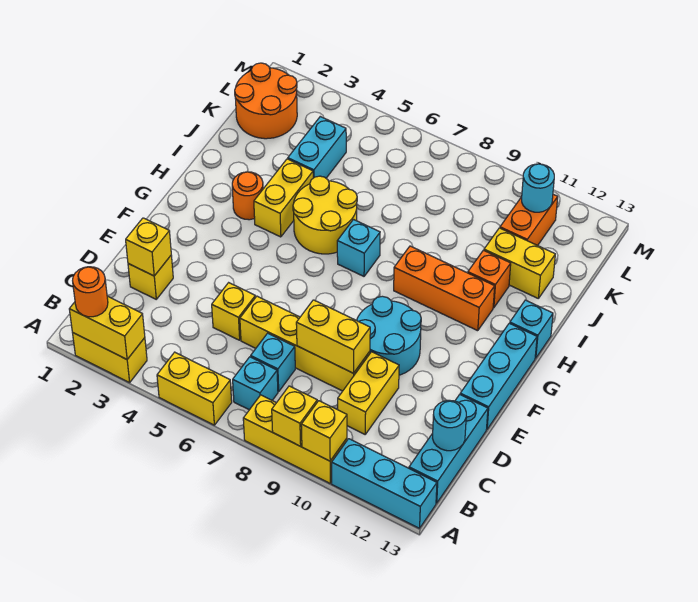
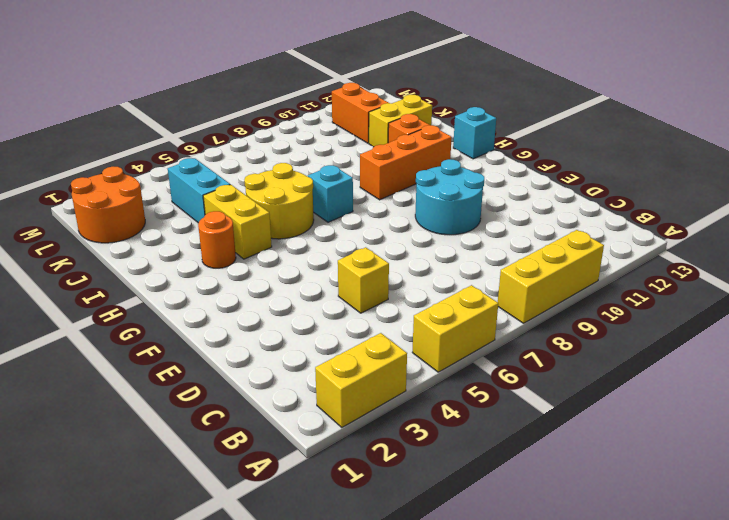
none -> cyan brick A11:A13 level 1
none -> cyan brick B7 level 1
none -> cyan brick B13:D13 level 1
none -> cyan brick C7 level 1

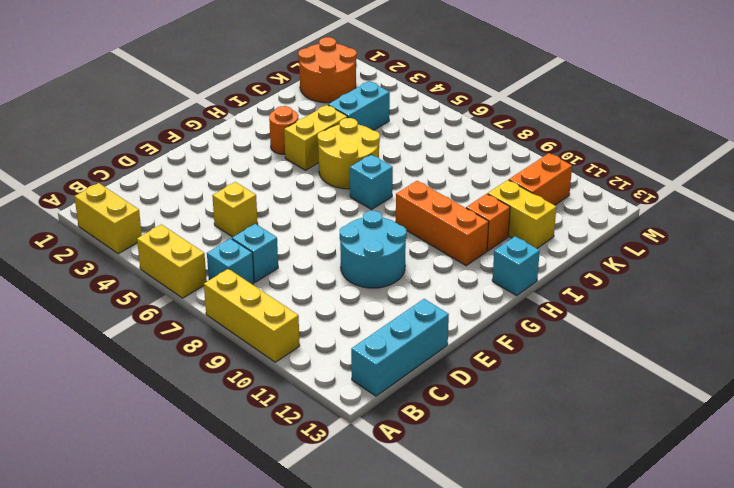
none -> cyan brick A11:A13 level 1
none -> yellow brick C10:D10 level 1
none -> yellow brick D2 level 1
none -> yellow brick D6:D9 level 1

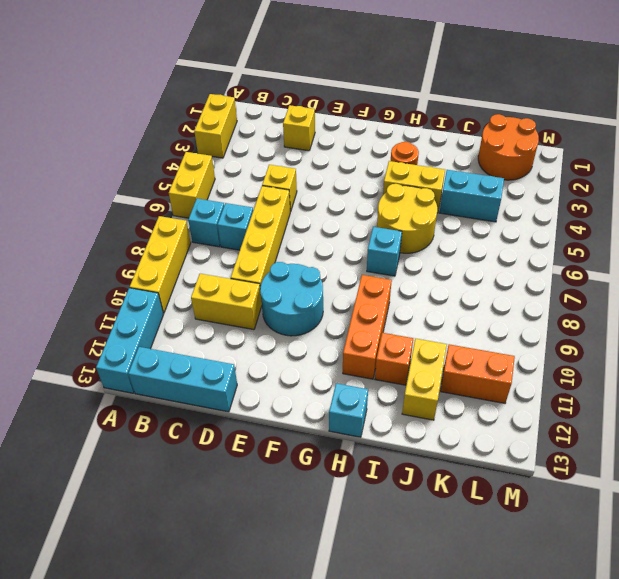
none -> cyan brick E13:G13 level 1
none -> yellow brick A2:A3 level 2
none -> yellow brick A9 level 2
none -> yellow brick A10 level 2

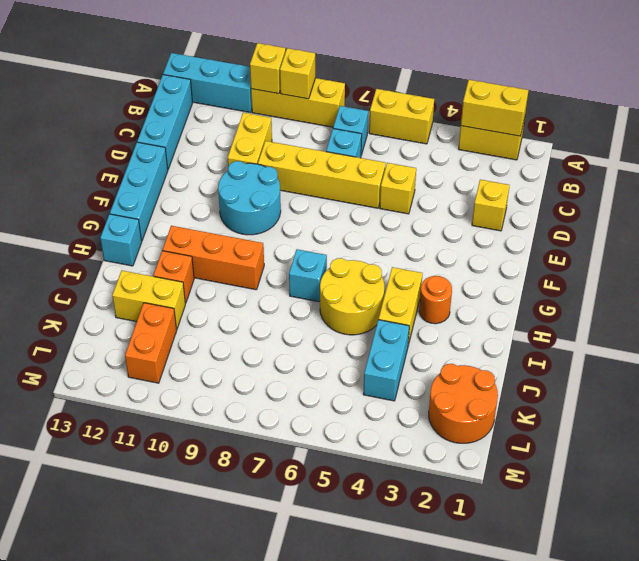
none -> cyan round brick C13 level 2
none -> yellow brick D2 level 2
none -> yellow brick D8:D9 level 2
none -> cyan round brick L11 level 2

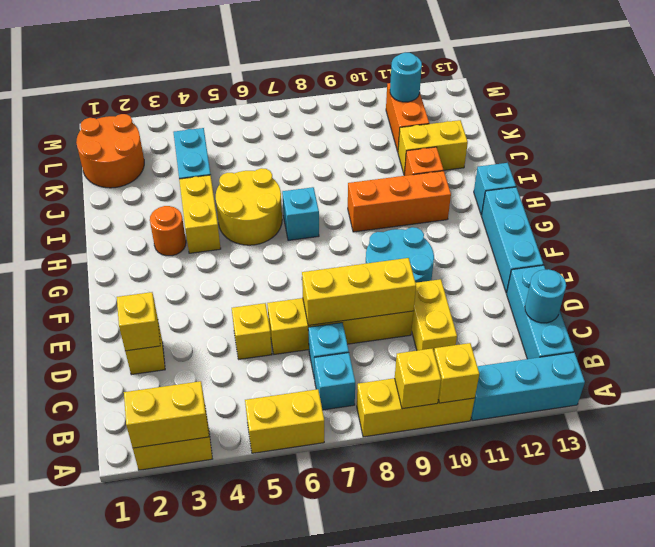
yellow brick D7:D9 level 2 -> yellow brick D8:D9 level 2
none -> orange round brick A2 level 3

